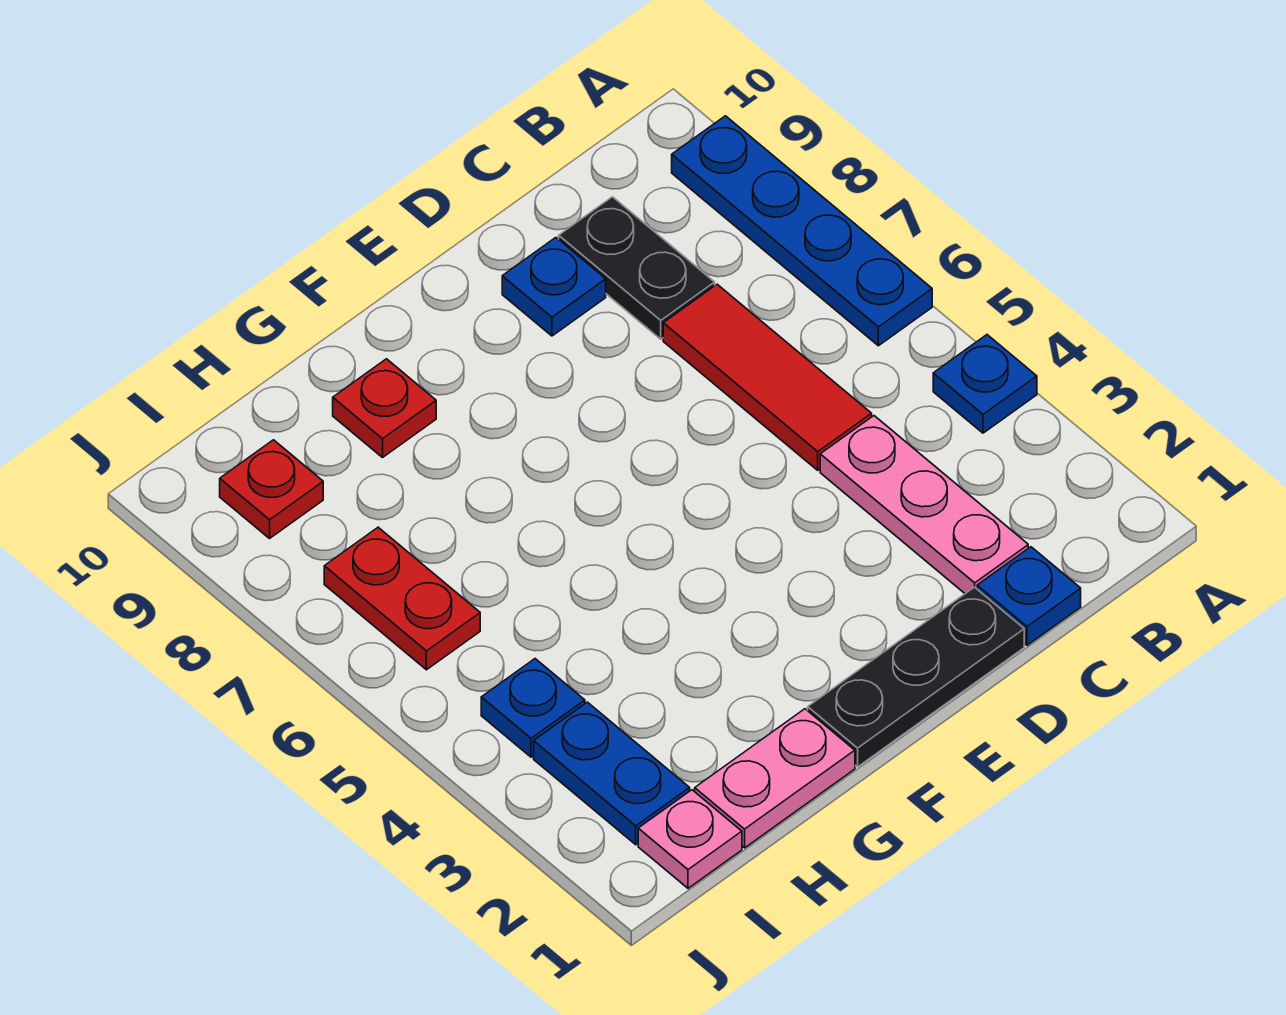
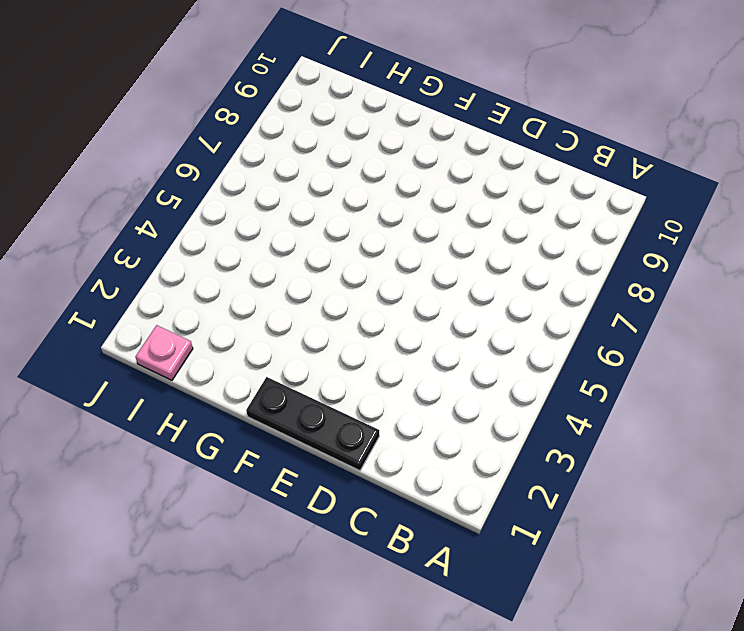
none -> blue plate A4 level 1
none -> blue plate A6:A9 level 1
none -> blue plate C1 level 1

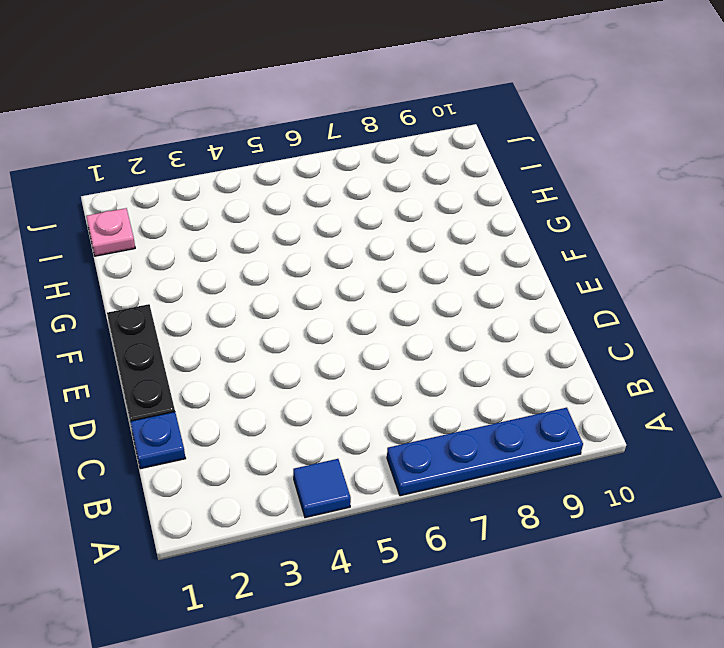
blue tile A4 level 1 -> blue plate A4 level 1
none -> pink plate C2:C4 level 1
none -> red tile C5:C7 level 1
none -> black plate C8:C9 level 1

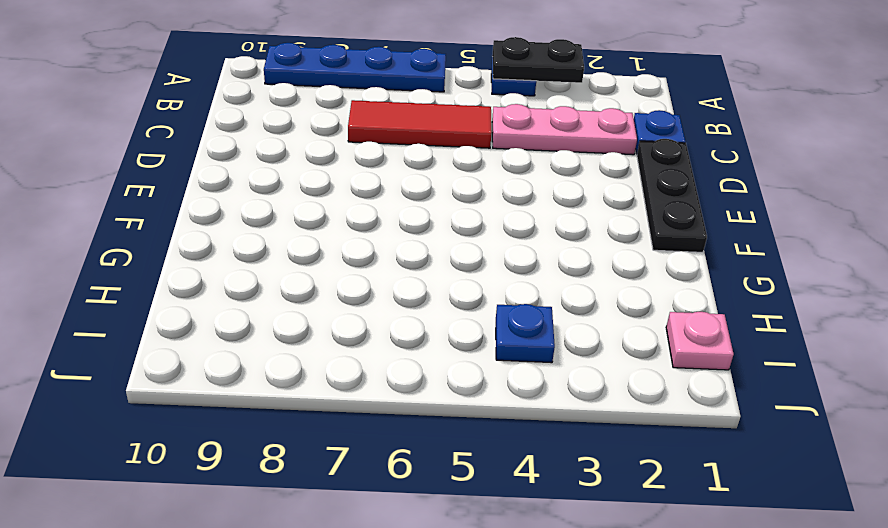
black plate A3:A4 level 2 -> black plate C8:C9 level 1
none -> blue plate D9 level 1
none -> pink plate G1:H1 level 1
none -> red plate G9 level 1

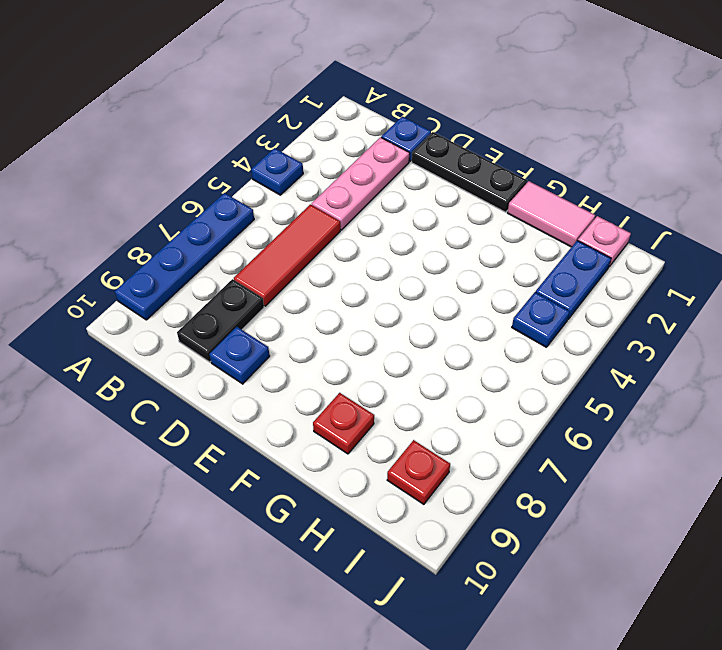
pink tile G1:H1 level 1 -> pink plate G1:H1 level 1
none -> red plate I6:I7 level 1

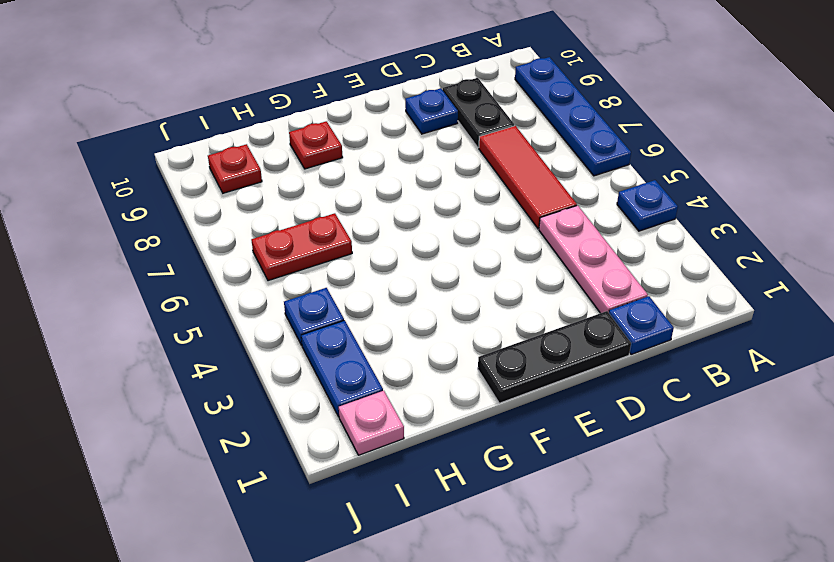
red plate H6:I6 level 1 -> red plate I6:I7 level 1
none -> pink plate G1:H1 level 1

